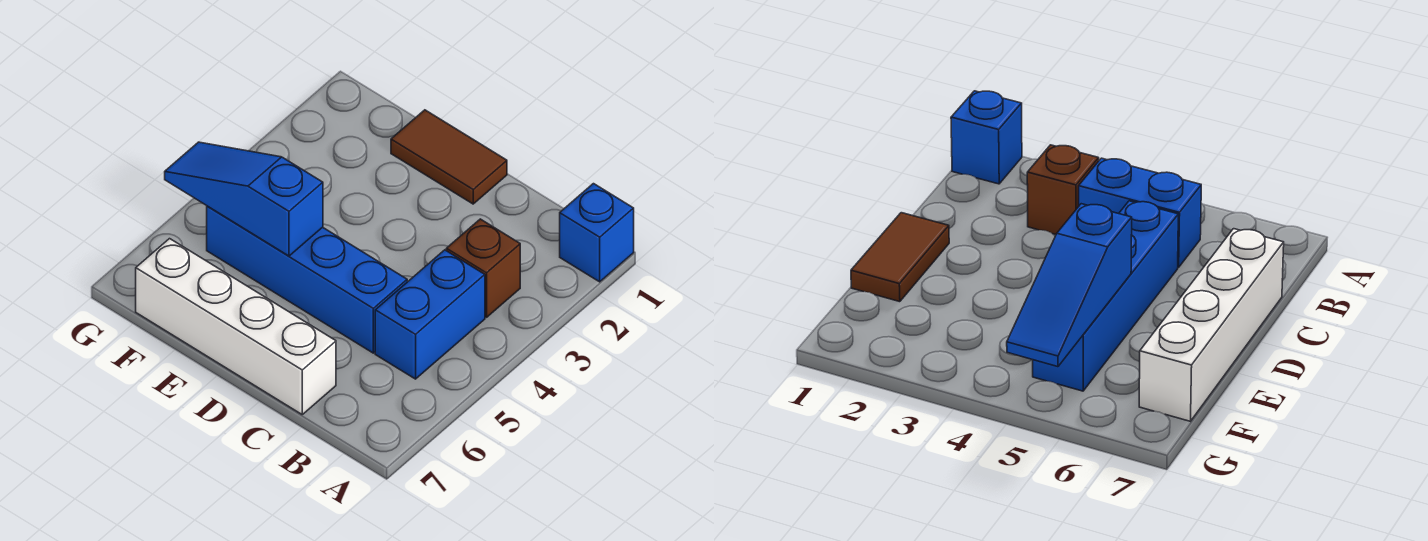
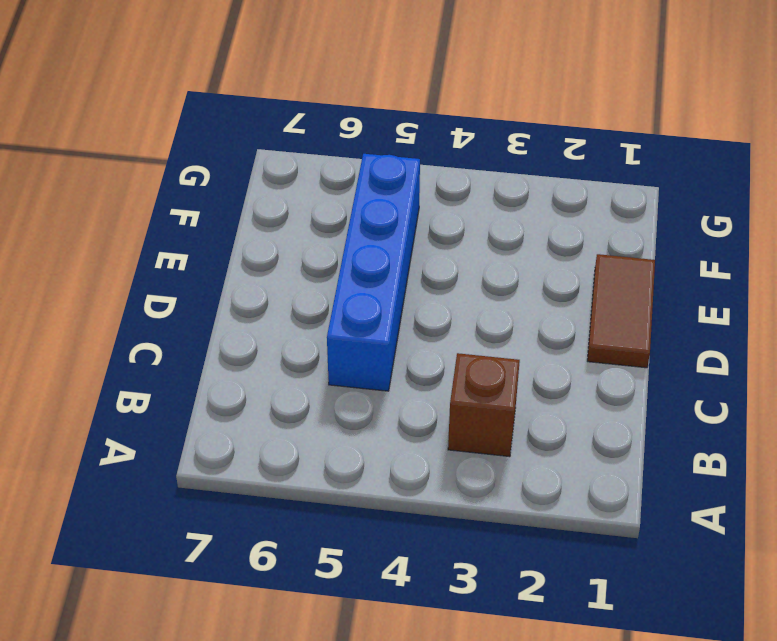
none -> blue brick A1 level 1
none -> blue brick B4:B5 level 1

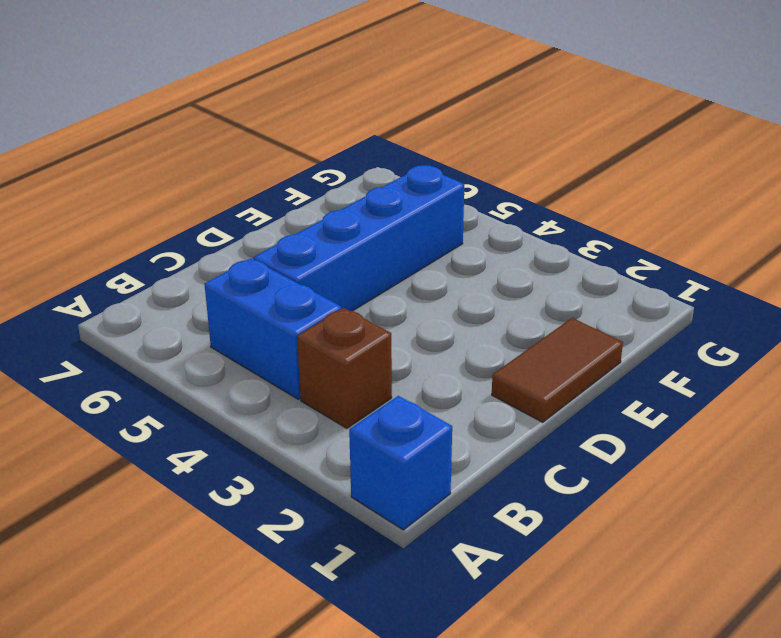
none -> white brick C7:F7 level 1
none -> blue slope E5:G5 level 2 top E

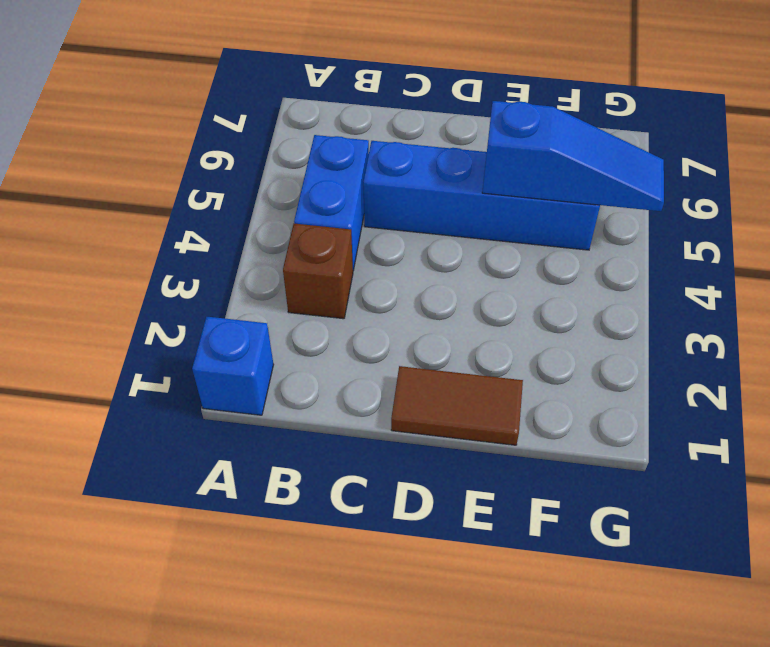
none -> white brick C7:F7 level 1

